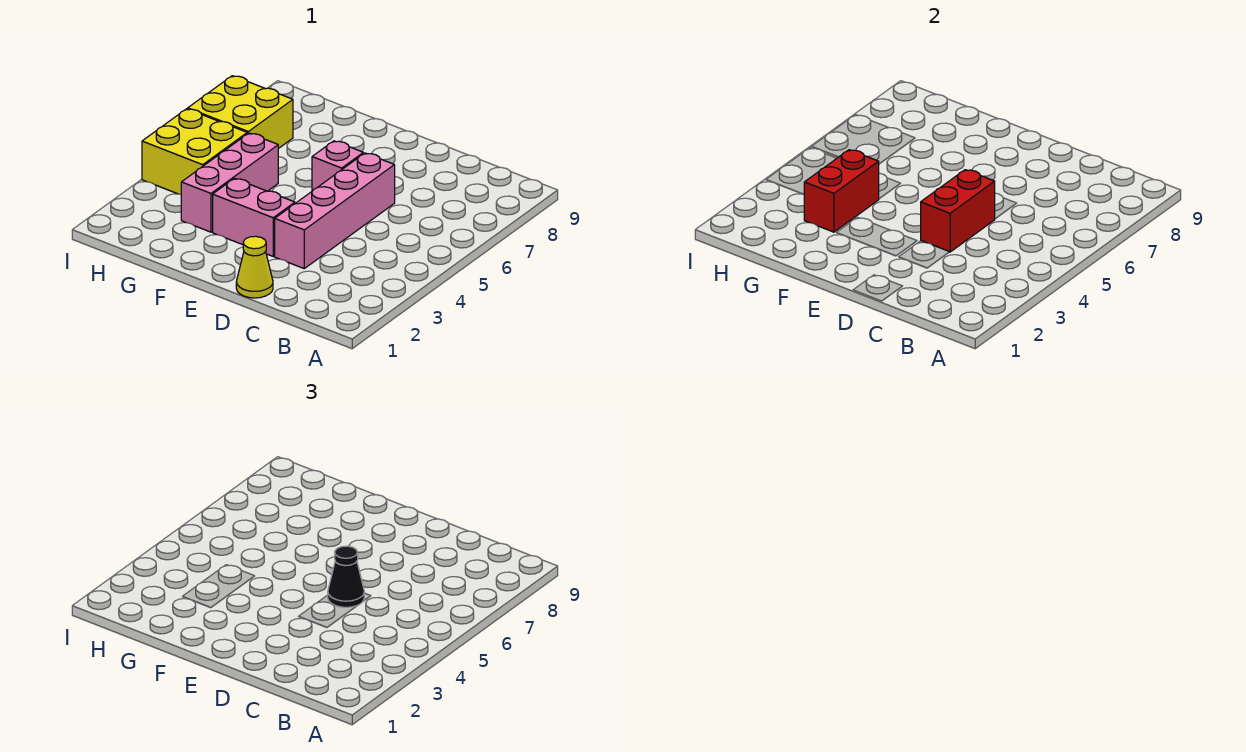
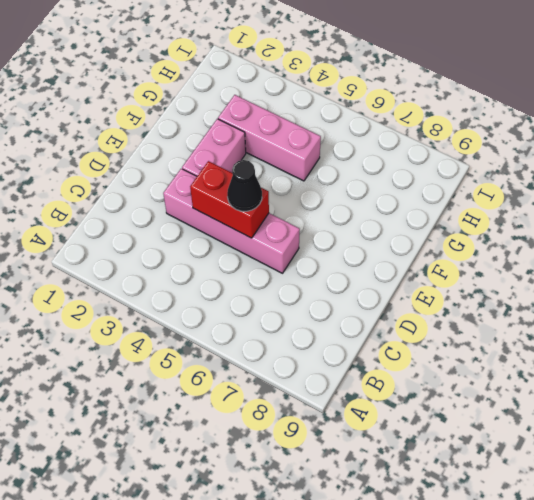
none -> yellow cone D1 level 1
none -> pink brick E6 level 1

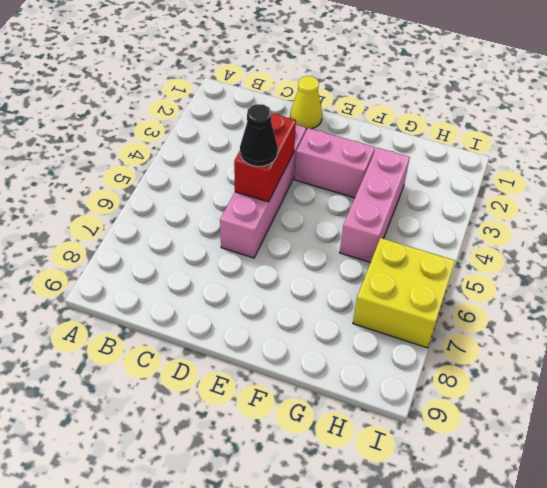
none -> pink brick E6 level 1
none -> yellow brick H4:I5 level 1

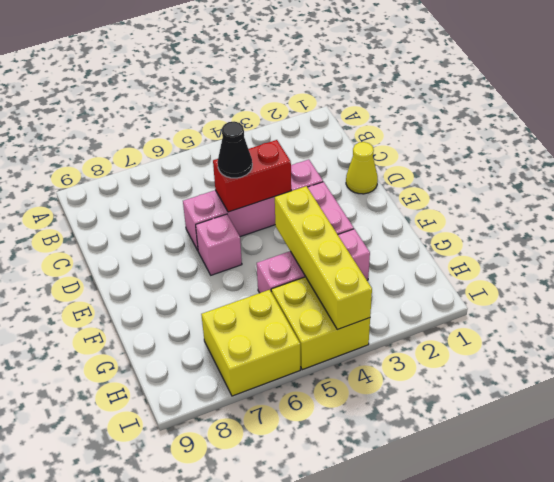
yellow brick F4:I4 level 2 -> red brick G3:G4 level 2

